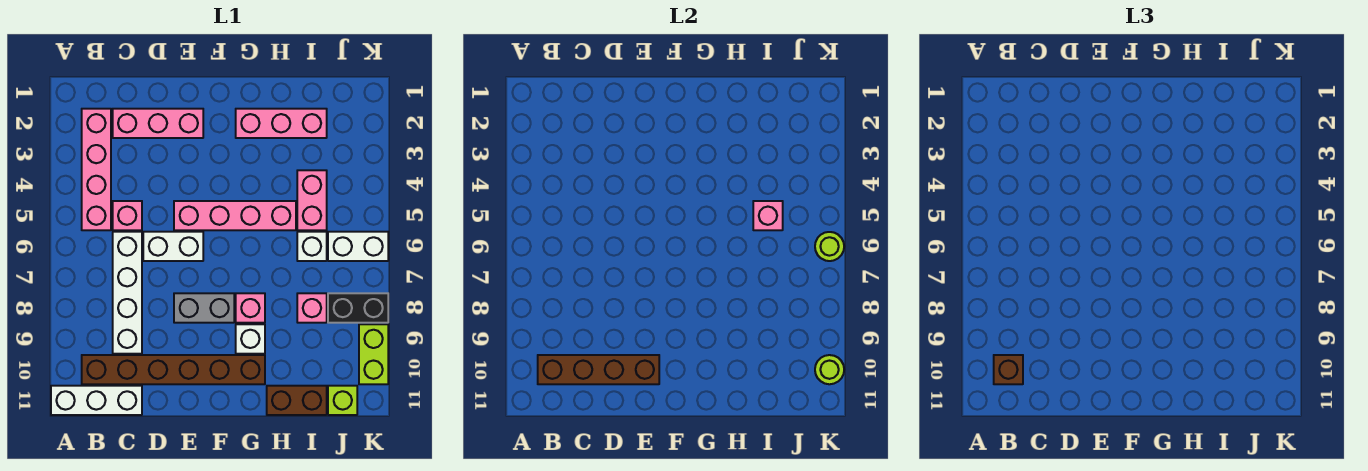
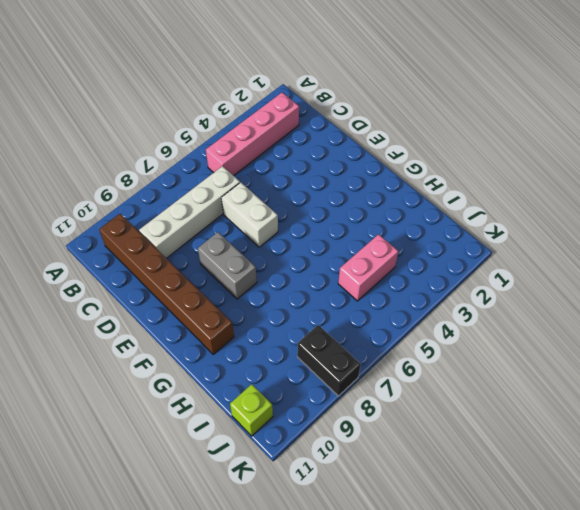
none -> white brick A11:C11 level 1
none -> pink brick C2:E2 level 1
none -> pink brick C5 level 1

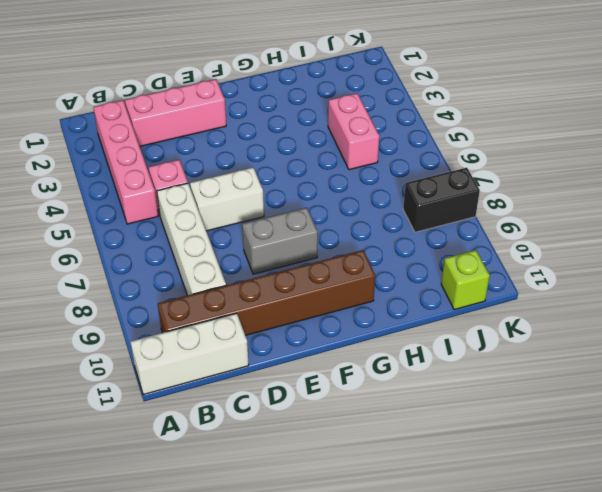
none -> pink brick E5:H5 level 1
none -> pink brick G2:I2 level 1
none -> pink brick G8 level 1

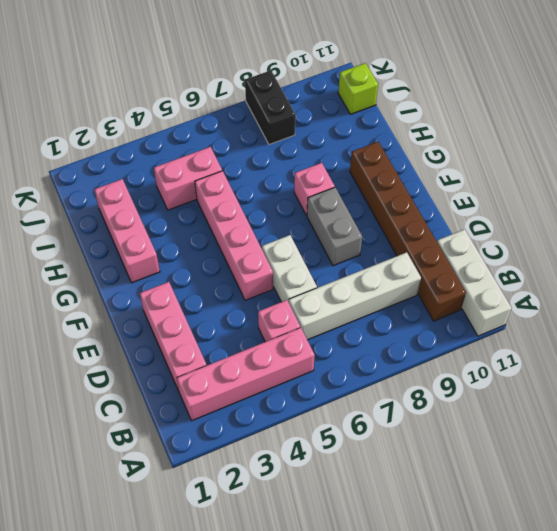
none -> white brick G9 level 1
none -> brown brick H11:I11 level 1
none -> white brick I6 level 1

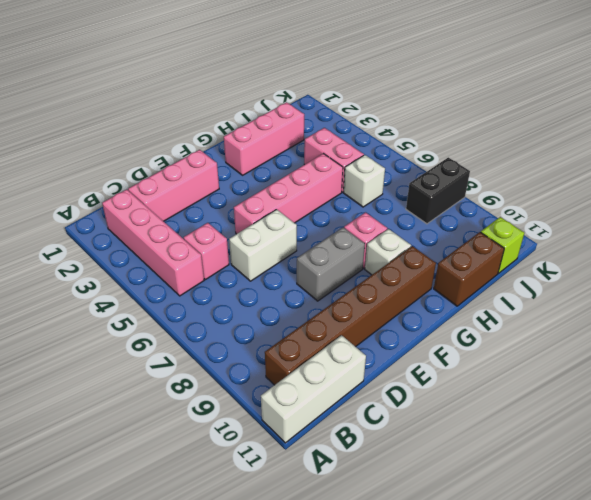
none -> white brick C6:C9 level 1
none -> pink brick I8 level 1
none -> white brick J6:K6 level 1

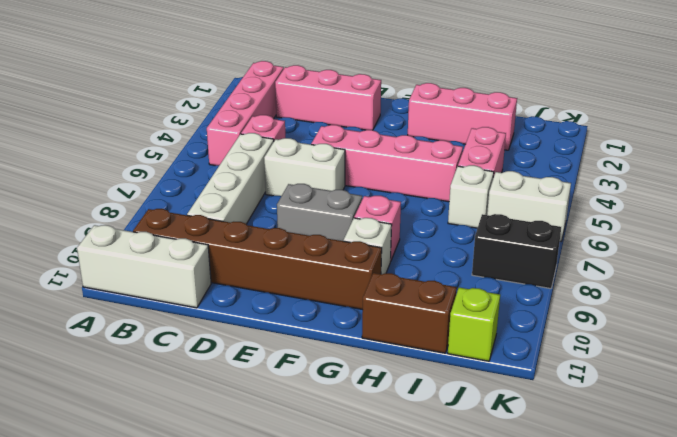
none -> pink brick I8 level 1
none -> lime brick K9:K10 level 1
none -> brown brick B10:E10 level 2

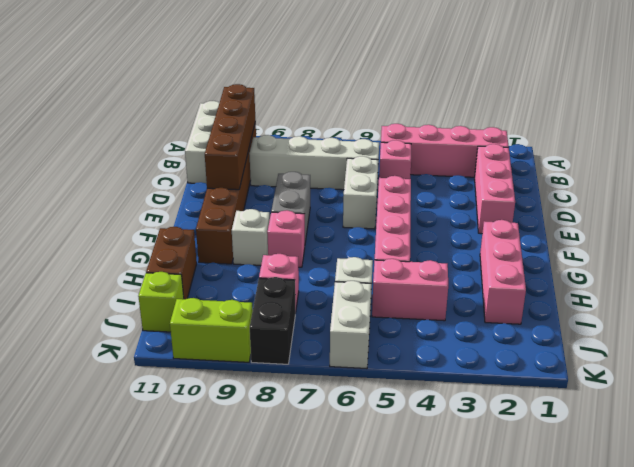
none -> pink brick I5 level 2
none -> lime round brick K6 level 2
none -> lime round brick K10 level 2

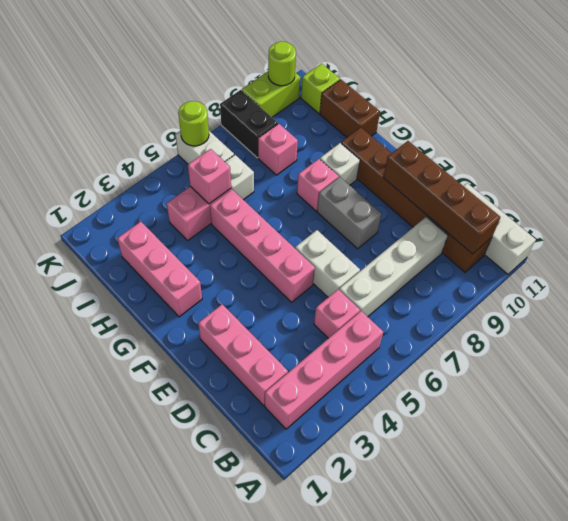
none -> brown brick B10 level 3

